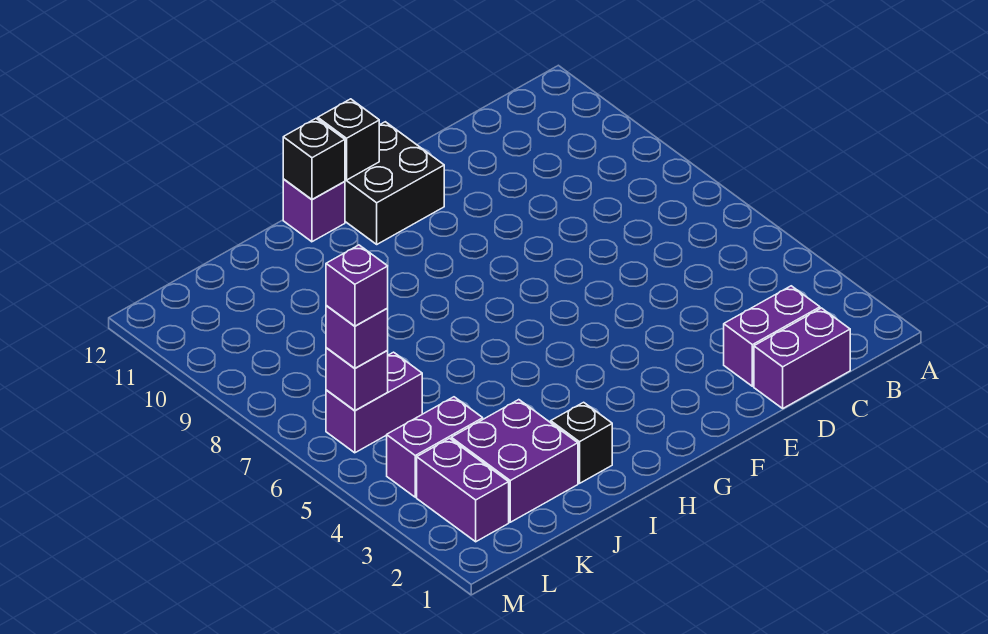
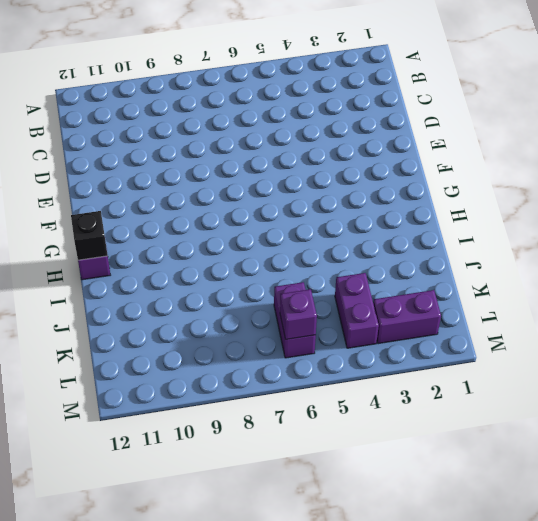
none -> purple brick C1:D1 level 1
none -> purple brick C2:D2 level 1
none -> black brick F11:G12 level 1

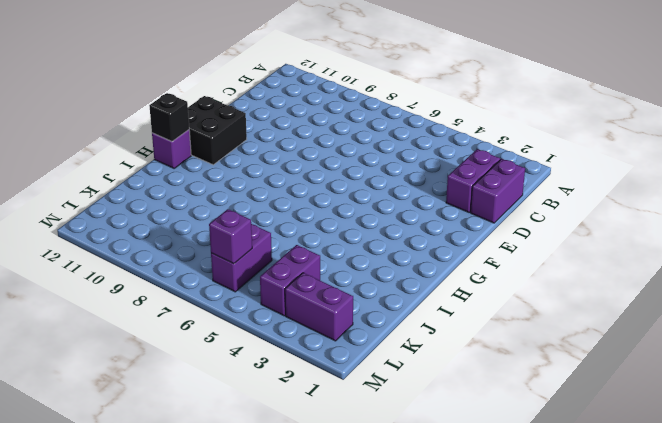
none -> black brick I2 level 1
none -> purple brick J2:K3 level 1
none -> black brick G12 level 2

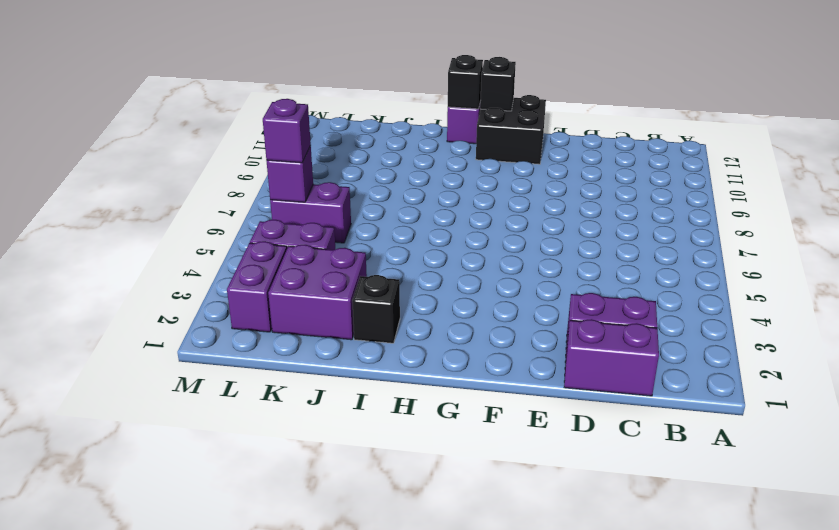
none -> purple brick L6 level 4

